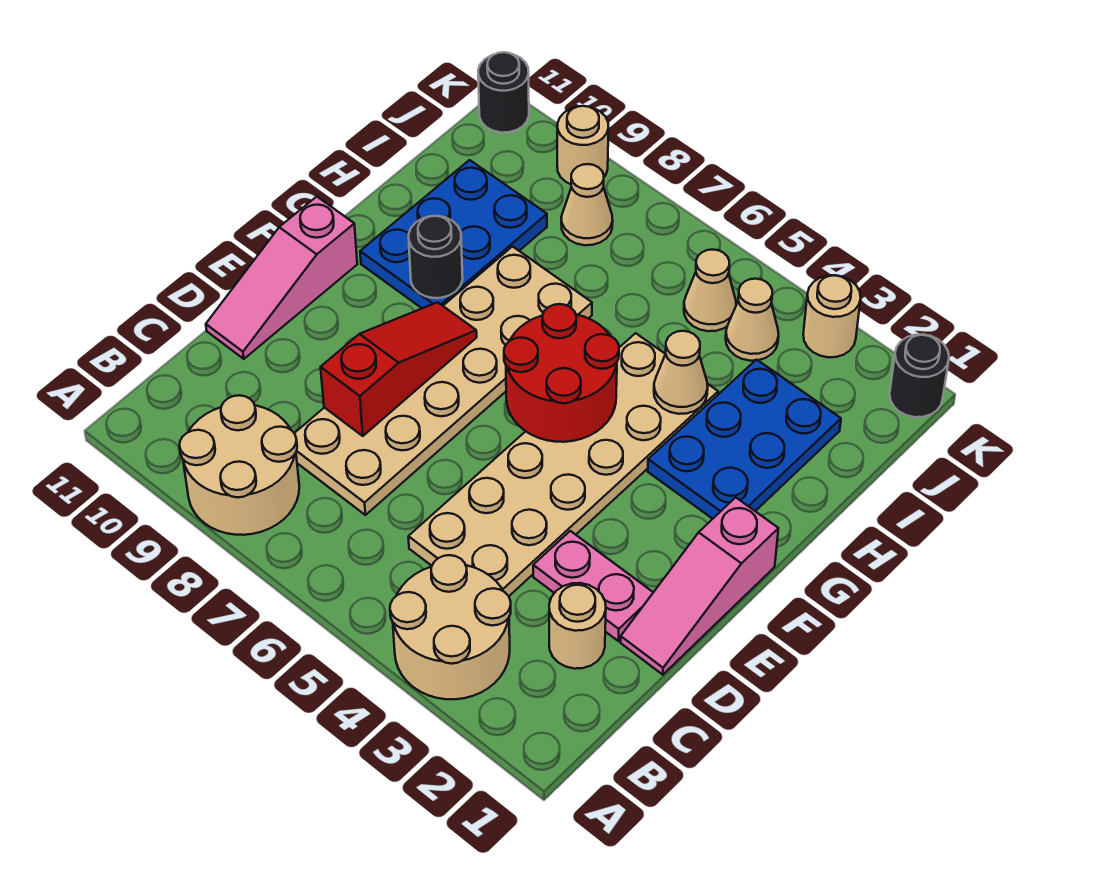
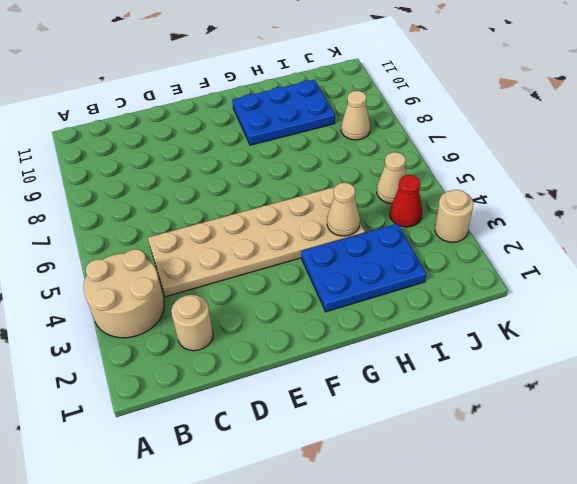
red cone J4 level 1 -> tan cone J4 level 1
none -> tan round brick A8:B9 level 1
none -> tan plate C7:H8 level 1
none -> pink slope D1:F1 level 1 top F

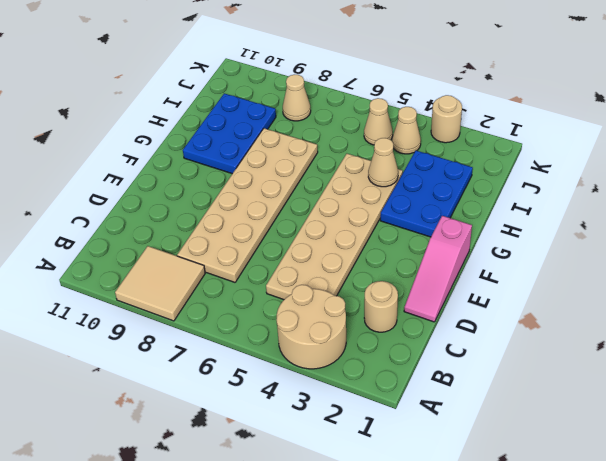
tan tile A8:B9 level 1 -> tan round brick A8:B9 level 1
none -> pink plate D2:D3 level 1
none -> pink slope D11:F11 level 1 top F
none -> black round brick K1 level 1

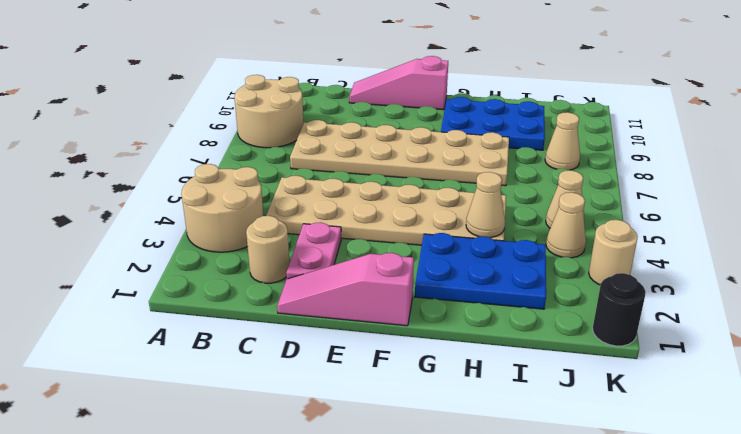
none -> tan round brick K9 level 1
none -> black round brick K11 level 1
none -> red slope D8:F8 level 2 top D

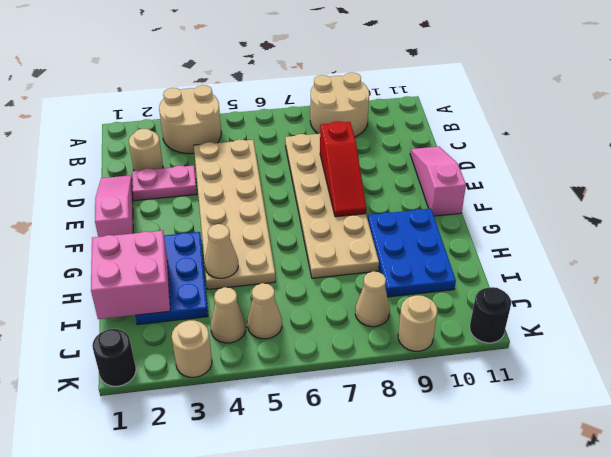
pink brick H1:I2 level 2 -> none
none -> red round brick F5:G6 level 2
none -> black round brick G9 level 2

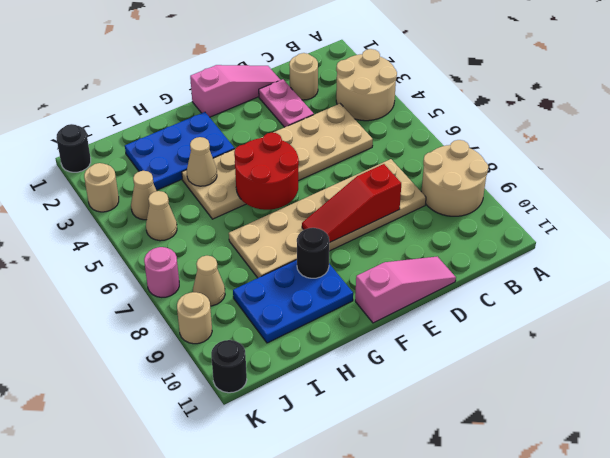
pink round brick K7 level 1 -> none

